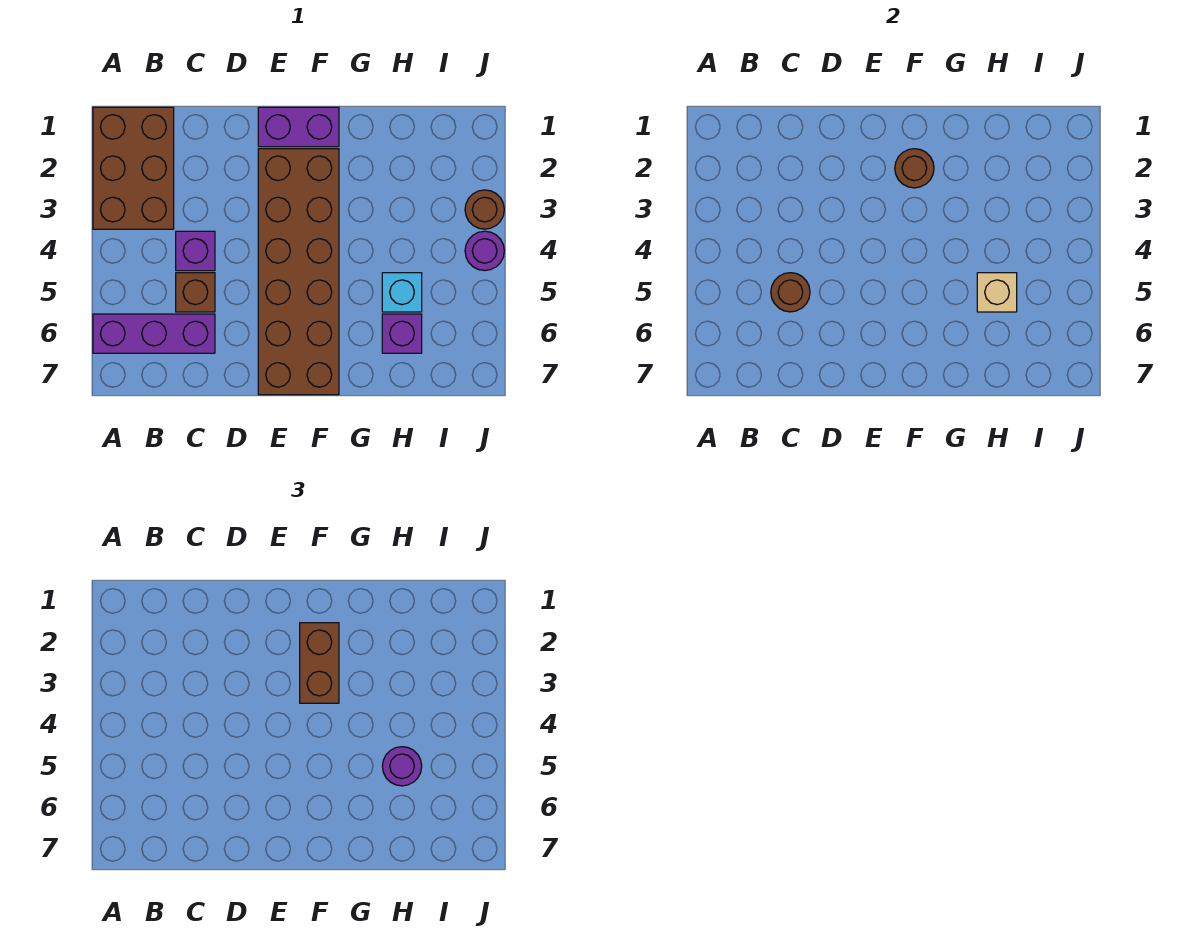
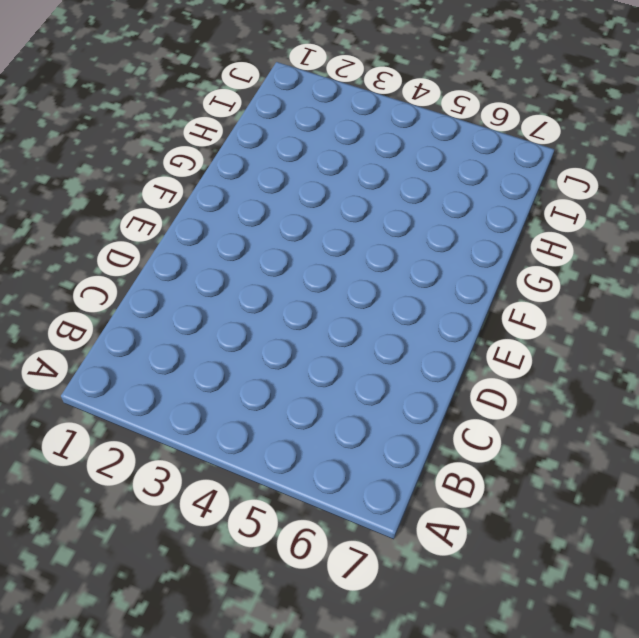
none -> brown brick A1:B3 level 1
none -> purple brick A6:C6 level 1
none -> purple brick C4 level 1

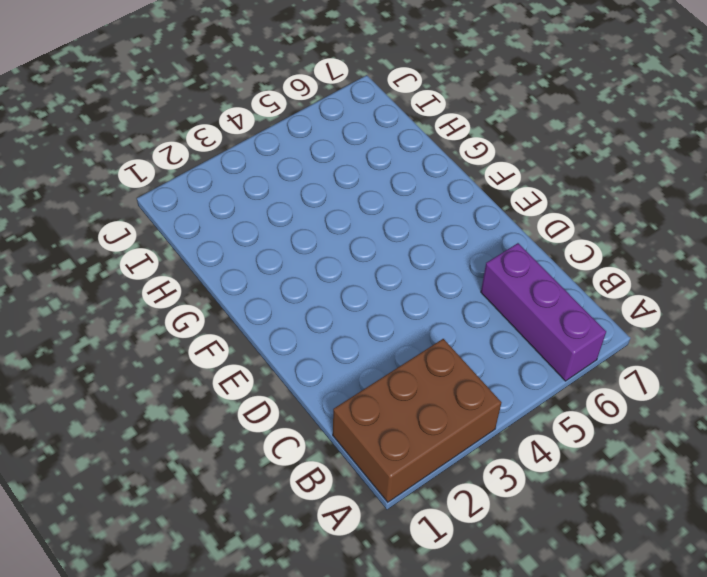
none -> purple brick C4 level 1
none -> brown brick C5 level 1
none -> purple brick E1:F1 level 1

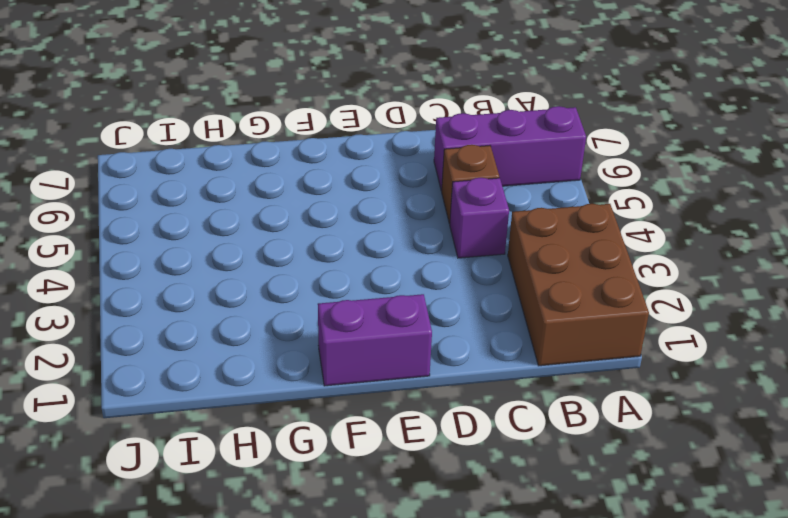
none -> brown brick E2:F7 level 1
none -> cyan brick H5 level 1
none -> purple brick H6 level 1

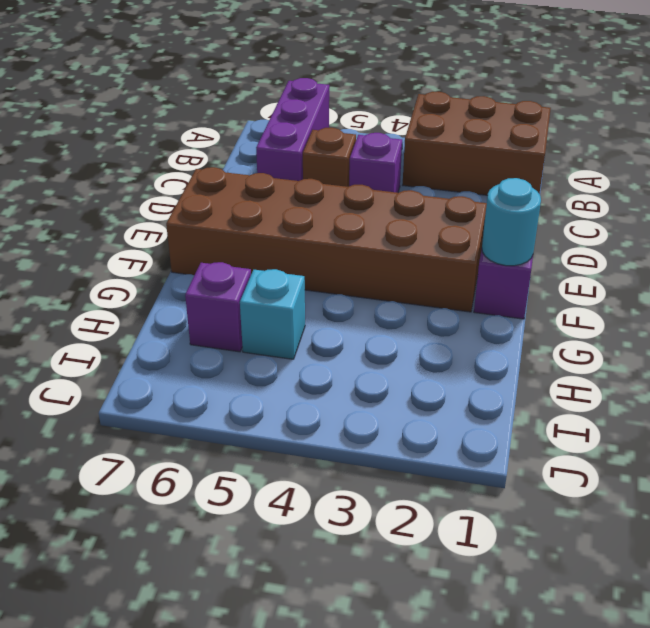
cyan round brick F1 level 2 -> none
none -> brown round brick J3 level 1
none -> purple round brick J4 level 1
none -> brown round brick C5 level 2

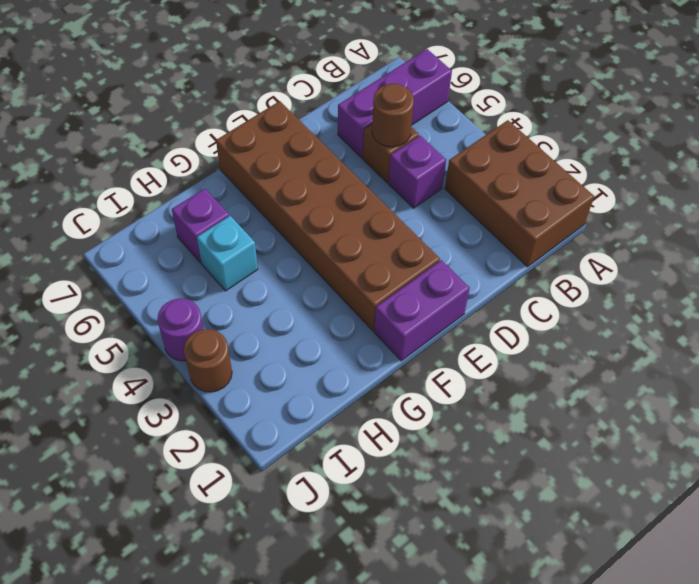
none -> brown round brick F2 level 2
none -> tan brick H5 level 2
none -> brown brick F2:F3 level 3

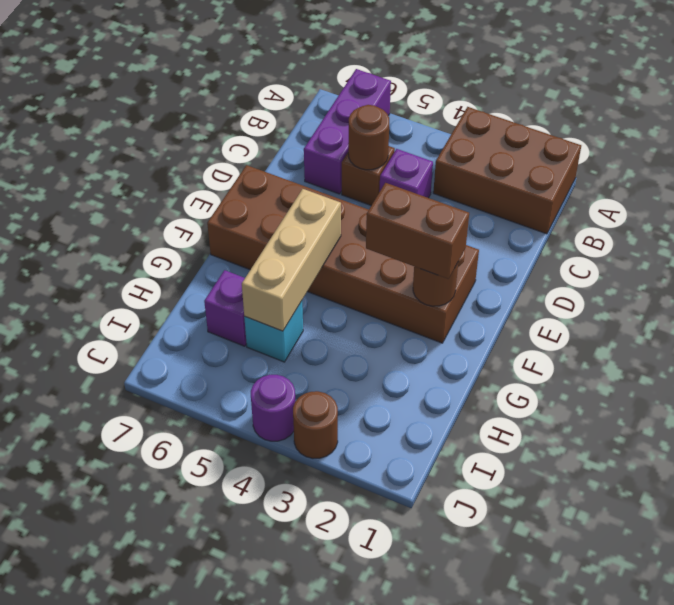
tan brick F5:H5 level 2 -> tan brick H5 level 2
none -> purple brick E1:F1 level 1
none -> purple round brick H5 level 3

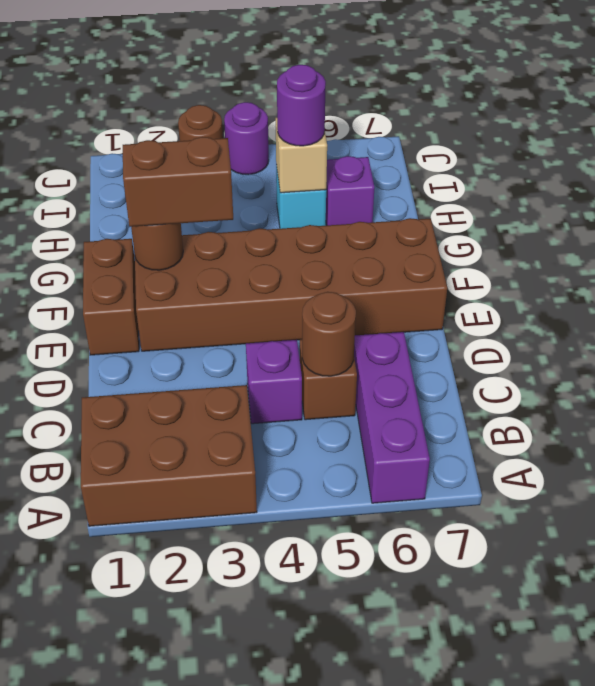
brown brick E1:F1 level 1 -> purple brick E1:F1 level 1

